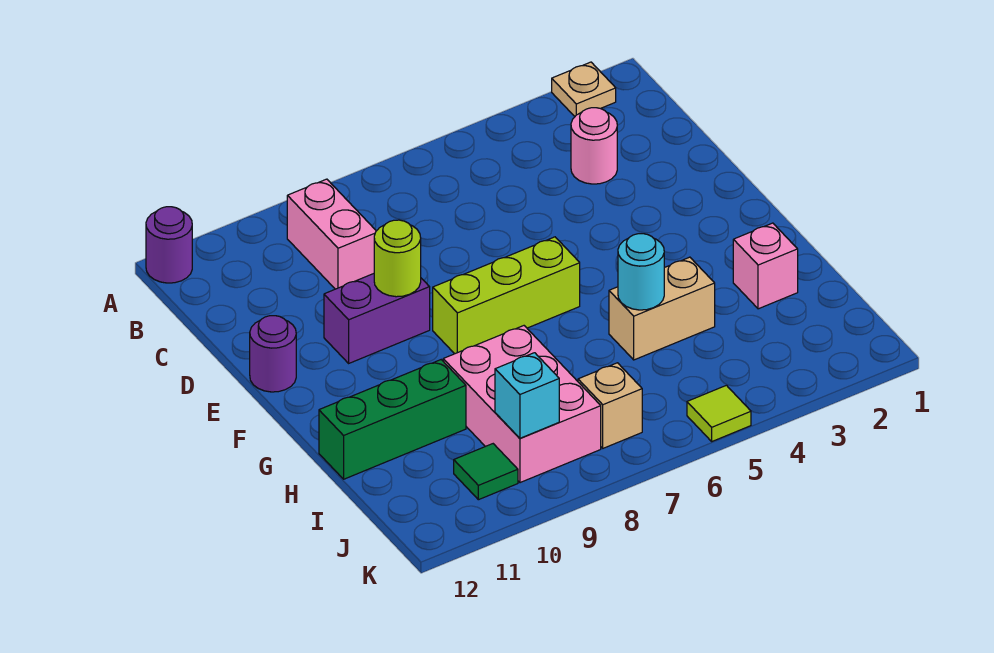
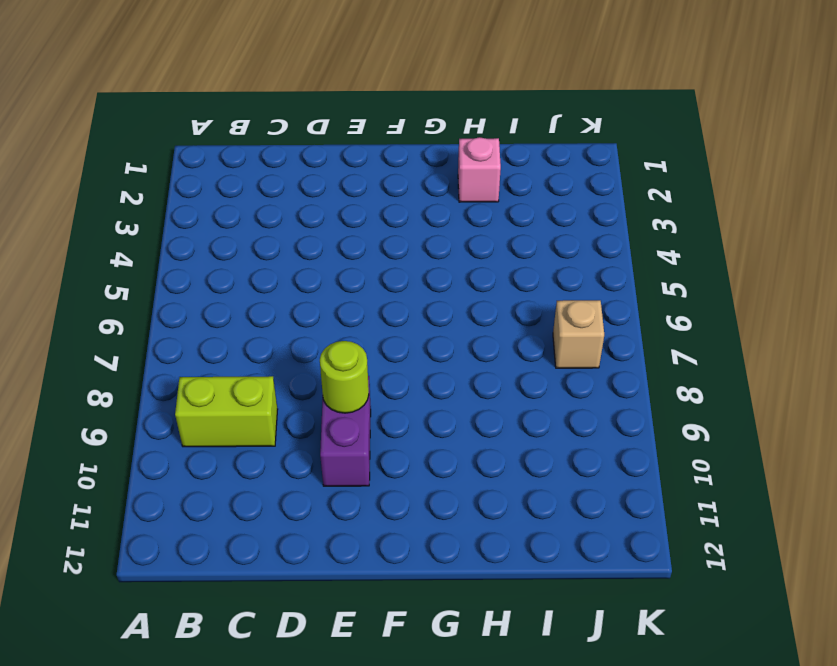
lime brick B9:C9 level 1 -> pink brick B9:C9 level 1
none -> tan plate A2 level 1
none -> purple round brick A12 level 1
none -> pink round brick C3 level 1

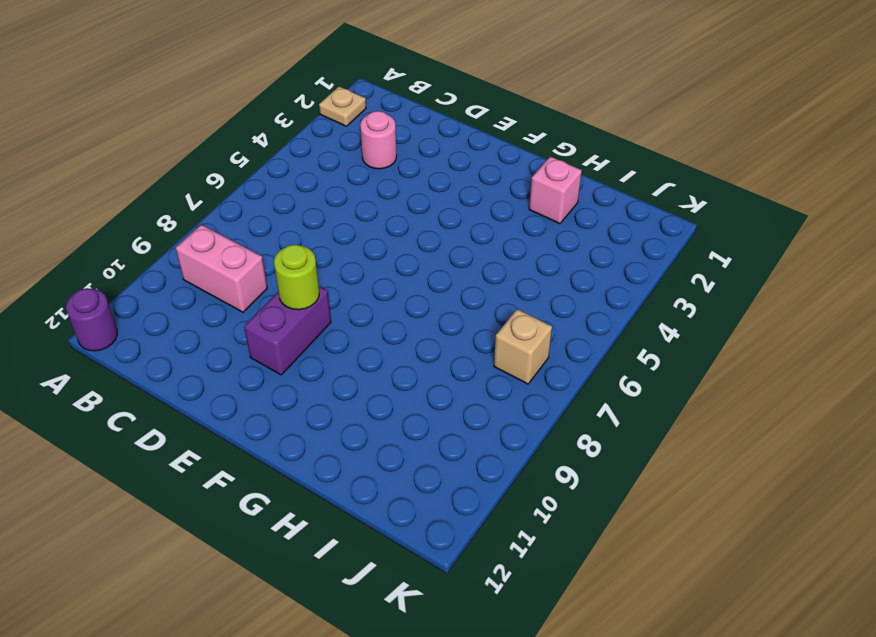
none -> purple round brick E12 level 1
none -> lime brick F6:F8 level 1
none -> tan brick H4:H5 level 1

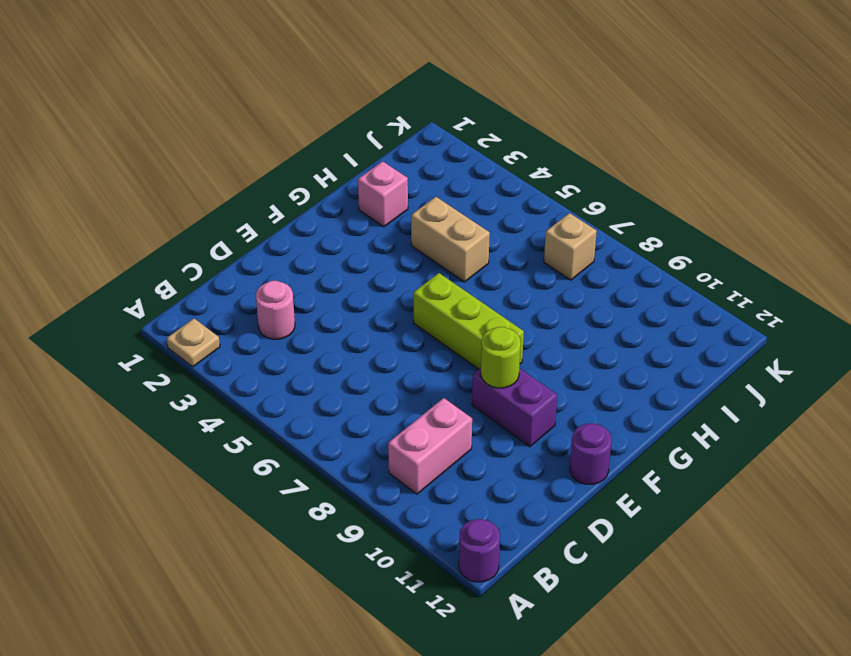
none -> pink brick H8:J9 level 1
none -> green brick H10:H12 level 1
none -> green tile J10 level 1

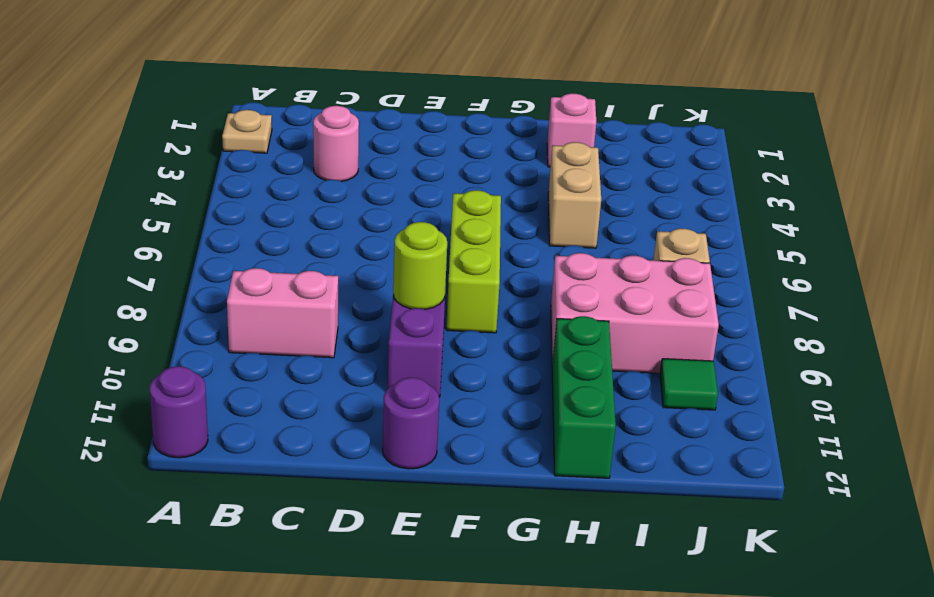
none -> lime tile K5 level 1
none -> cyan round brick H5 level 2
none -> cyan brick J9 level 2

